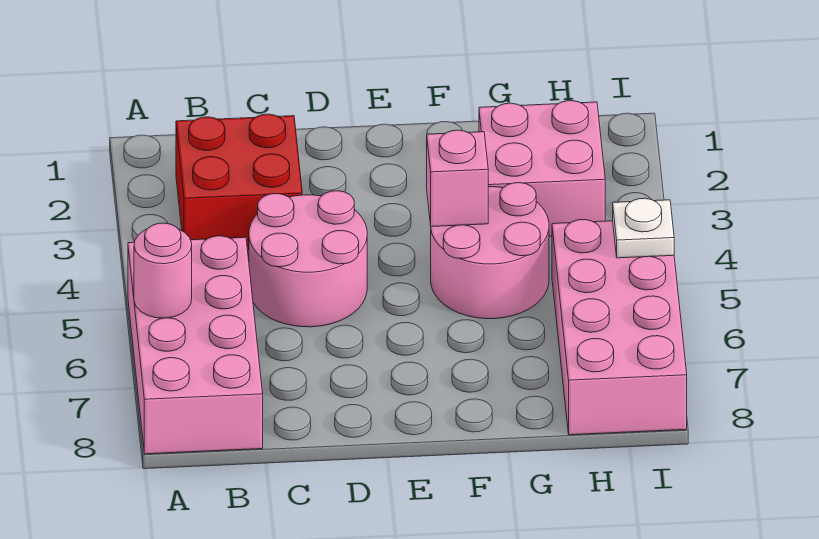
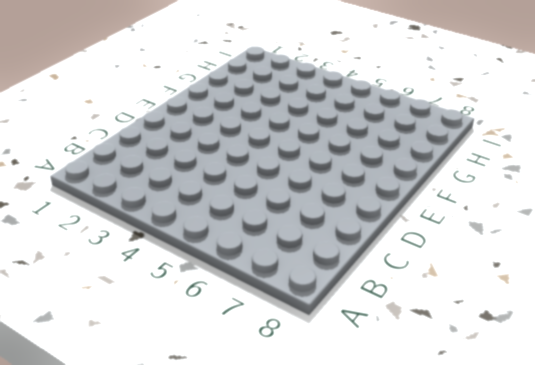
none -> pink brick A5:B8 level 1
none -> red brick B2:C3 level 1

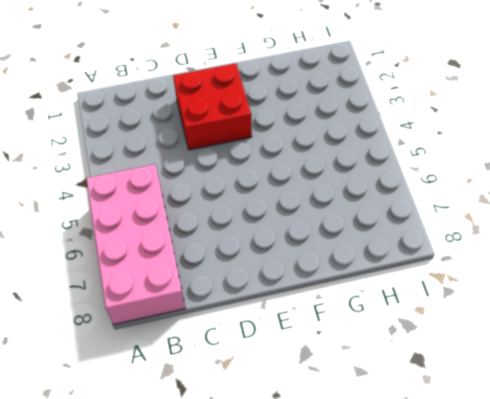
red brick D2:E3 level 1 -> red brick B2:C3 level 1
none -> pink round brick C4:D5 level 1
none -> pink round brick F4:G5 level 1

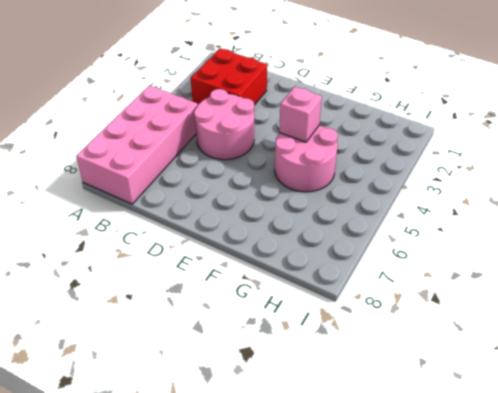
none -> pink brick G2:H3 level 1
none -> pink brick H5:I8 level 1

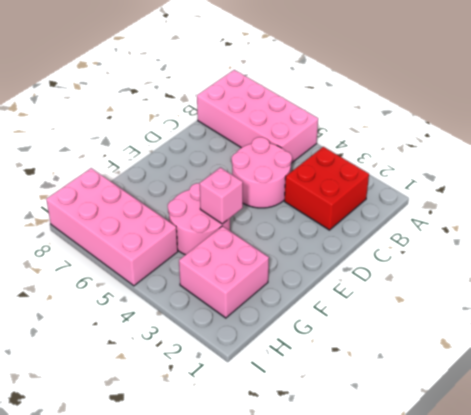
none -> pink round brick A6 level 2
none -> white plate I5 level 2

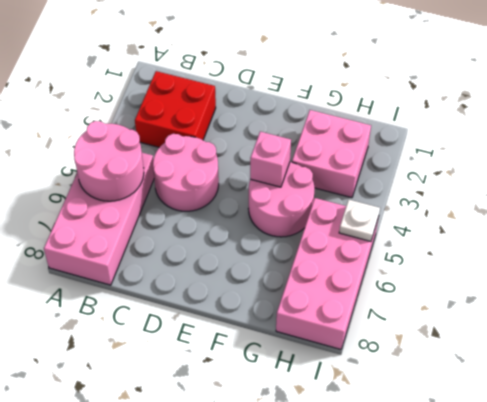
pink round brick A5:B6 level 2 -> pink round brick A6 level 2

